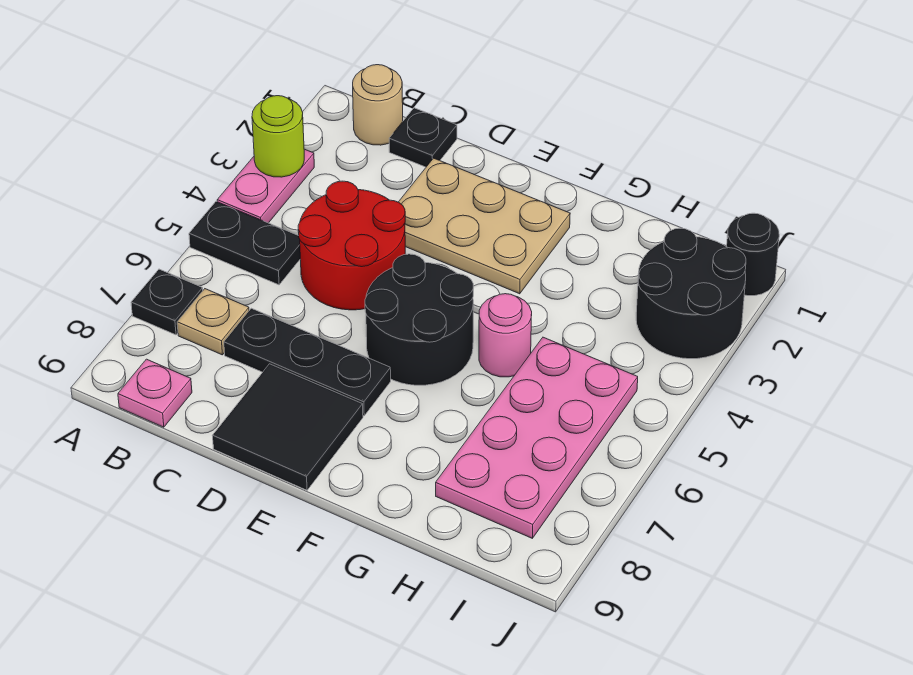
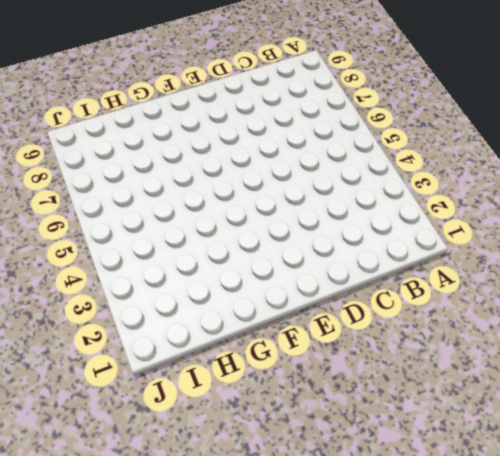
none -> pink plate A3:A4 level 1
none -> black plate A5:B5 level 1
none -> black plate A7 level 1

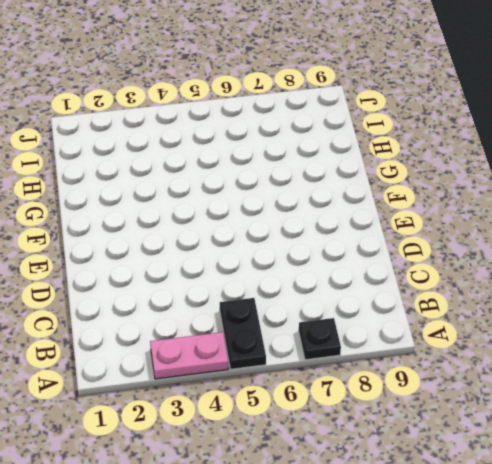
none -> tan round brick B1 level 1
none -> tan plate B7 level 1
none -> pink plate B9 level 1

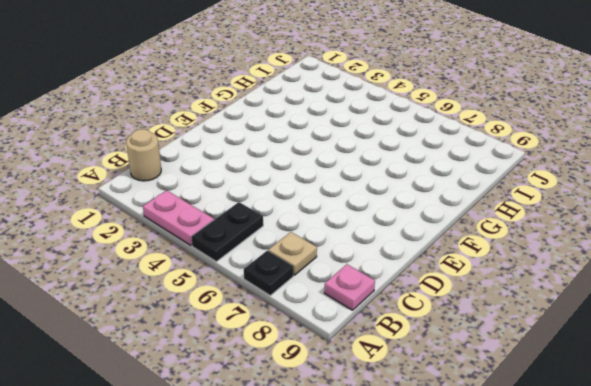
none -> black plate C1 level 1
none -> red round brick C4:D5 level 1
none -> black plate C7:E7 level 1

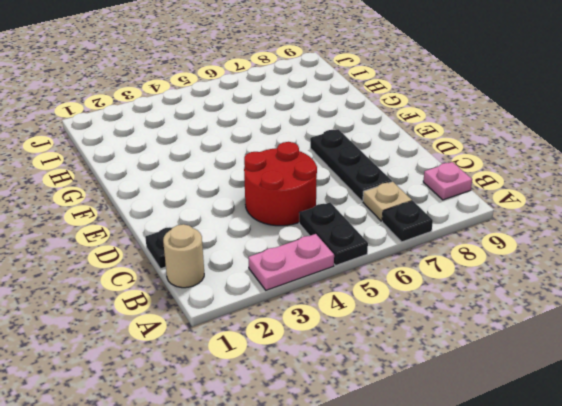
none -> tan plate D2:F3 level 1
none -> black tile D8:E9 level 1
none -> black round brick E5:F6 level 1

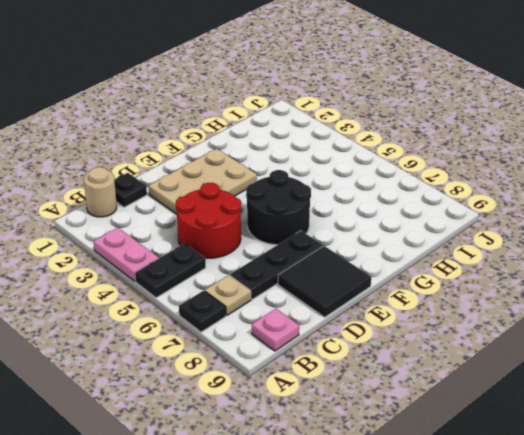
none -> pink round brick G5 level 1
none -> pink plate H5:I8 level 1
none -> black round brick I2:J3 level 1

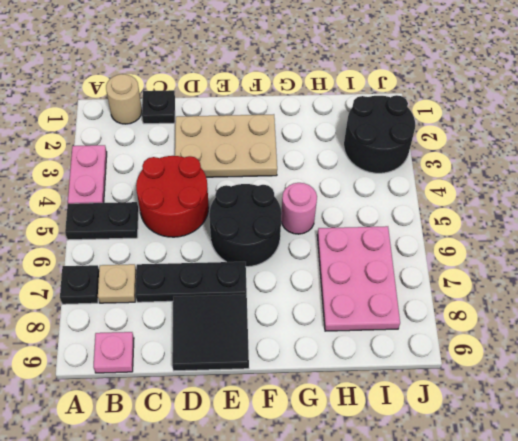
pink plate H6:I8 level 1 -> pink plate H5:I8 level 1
none -> black round brick J1 level 1
none -> lime round brick A3 level 2

